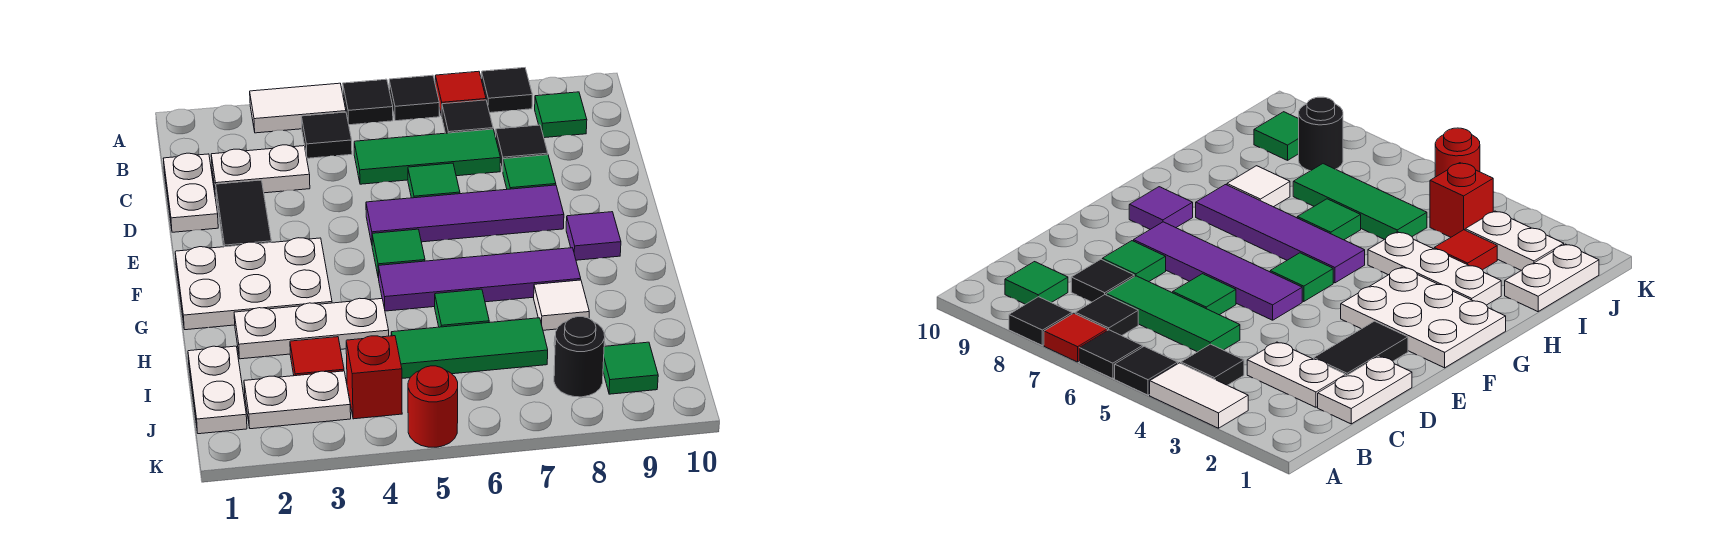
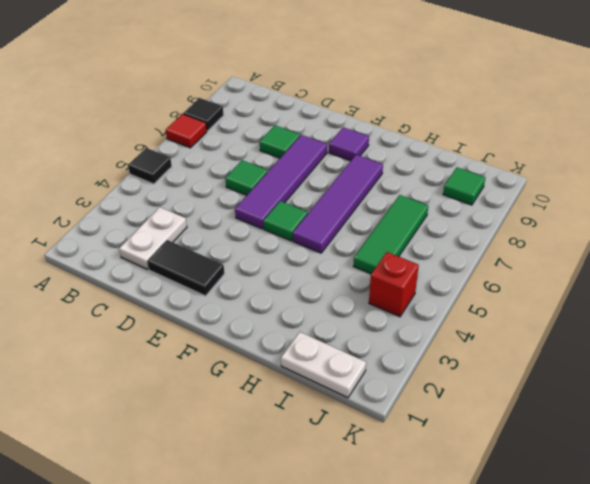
none -> white tile A3:A4 level 1
none -> black tile A6 level 1
none -> black tile B4 level 1
none -> black tile B7 level 1

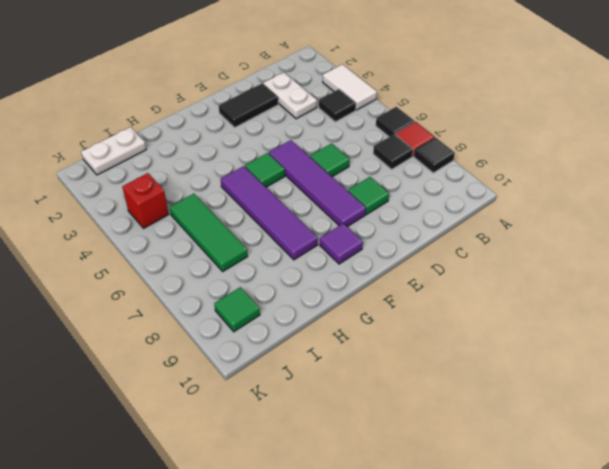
none -> black tile A5 level 1
none -> green tile B9 level 1
none -> white plate C1:D1 level 1
none -> green tile C5:C7 level 1

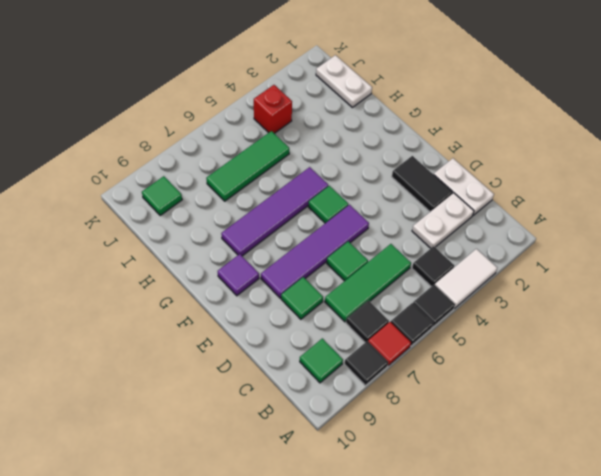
none -> black tile C8 level 1
none -> white plate F1:G3 level 1
none -> white plate H2:H4 level 1
none -> green tile H6 level 1

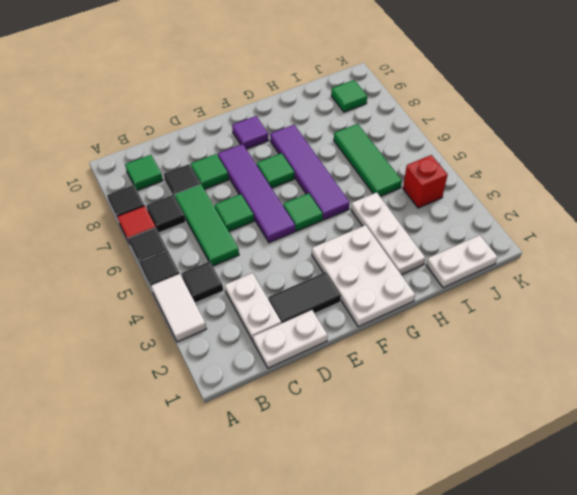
green tile F7 level 1 -> green tile H6 level 1
none -> white tile H8 level 1
none -> red tile I3 level 1
none -> white plate J2:J3 level 1
none -> black round brick J8 level 1

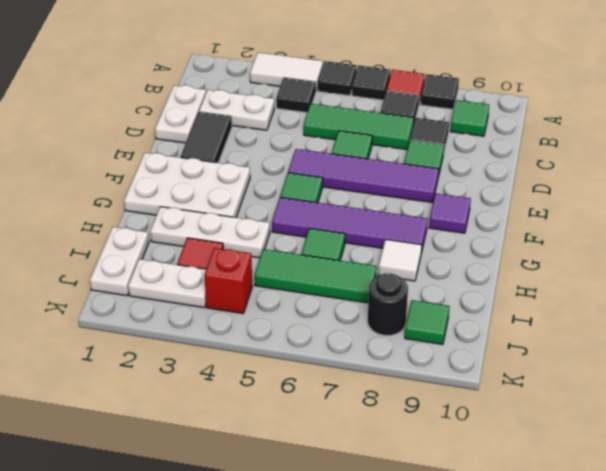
none -> red round brick K5 level 1

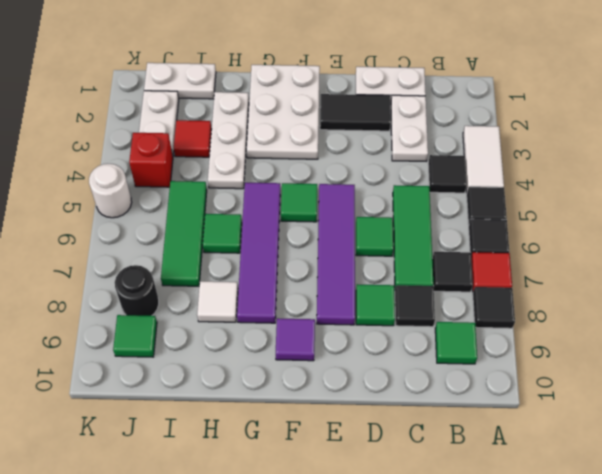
white round brick K5 level 1 -> red round brick K5 level 1

